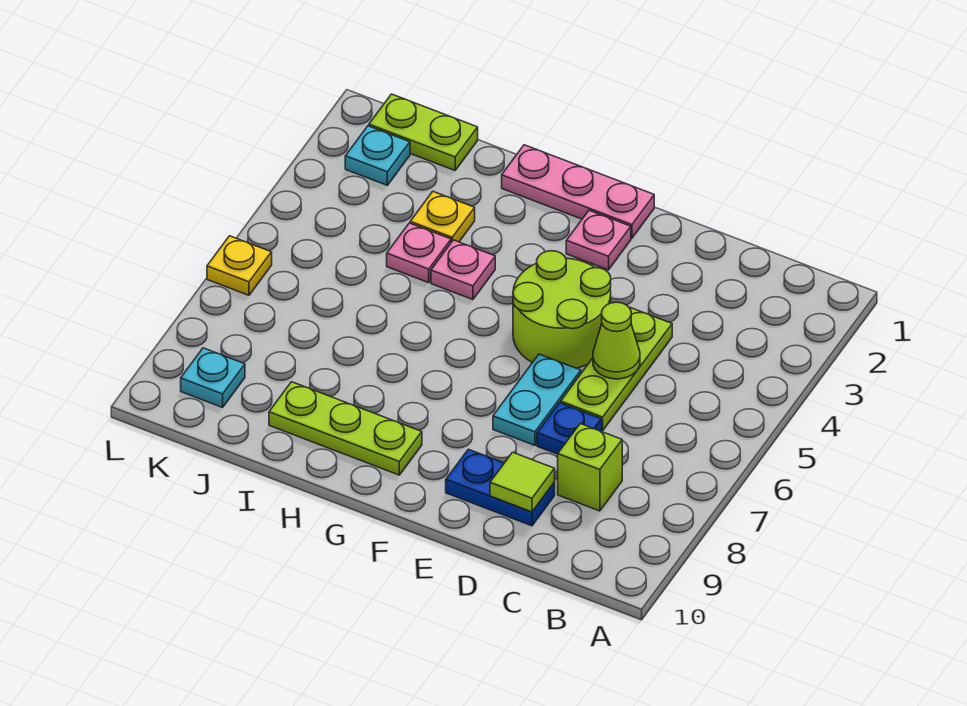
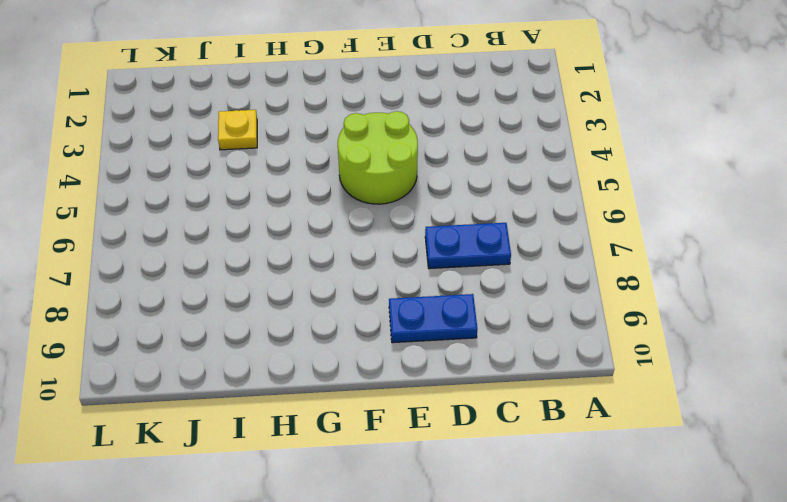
blue plate C7:D7 level 1 -> blue plate D7 level 1
none -> lime brick C8 level 1
none -> lime plate D4:D6 level 1
none -> cyan plate E6:E7 level 1

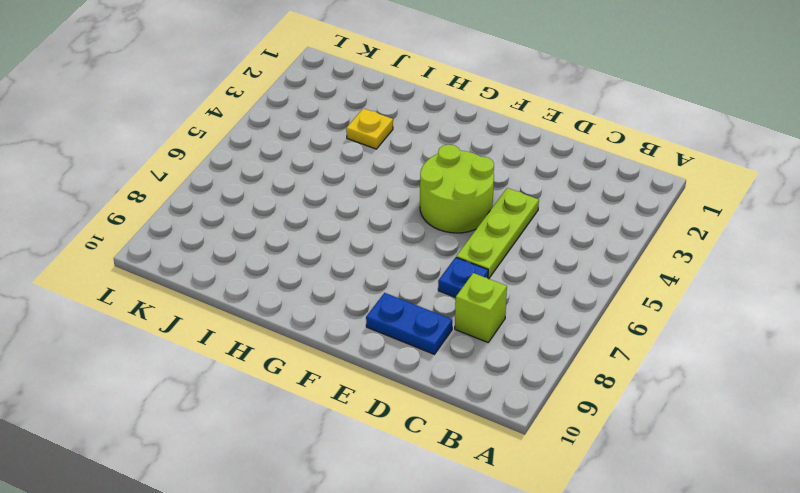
none -> cyan plate E6:E7 level 1
none -> pink plate F1:H1 level 1
none -> pink plate F2 level 1

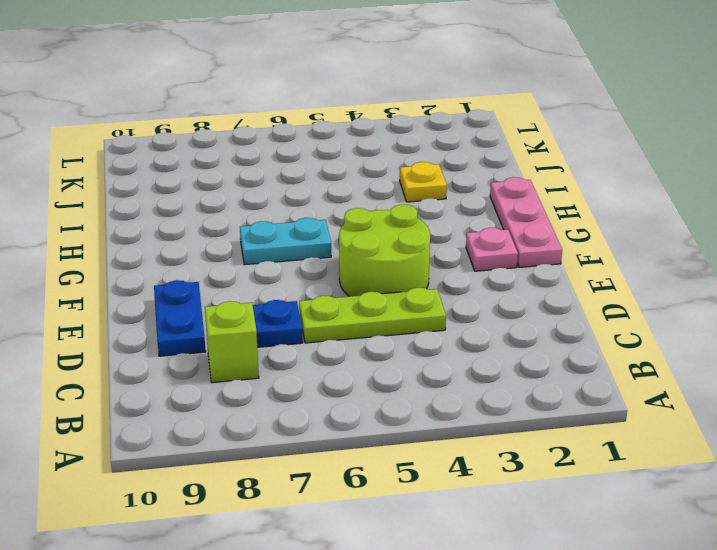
cyan plate G6:G7 level 1 -> cyan plate E6:E7 level 1
none -> lime plate G9:I9 level 1
none -> pink plate H4 level 1
none -> pink plate I4 level 1

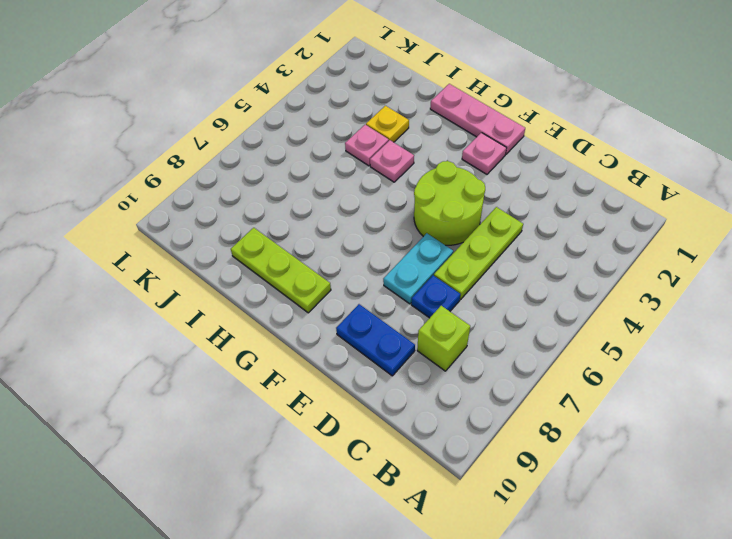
none -> lime plate J1:K1 level 1
none -> cyan plate K2 level 1
none -> cyan plate K9 level 1

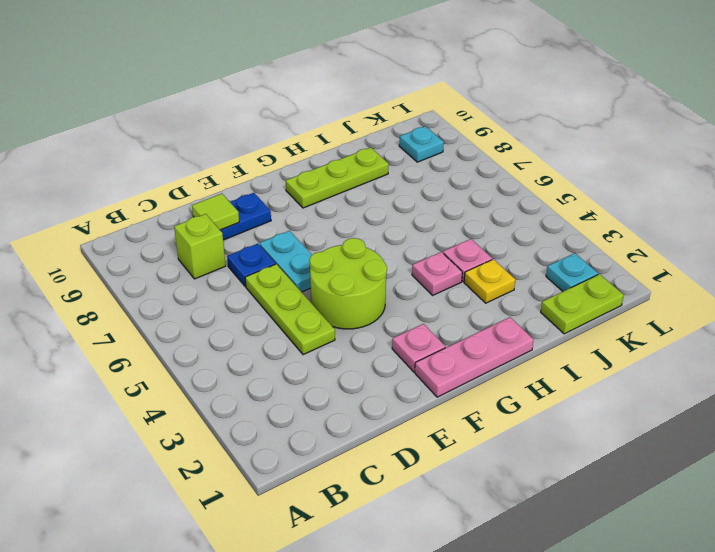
none -> yellow plate L6 level 1
none -> lime cone D5 level 2

